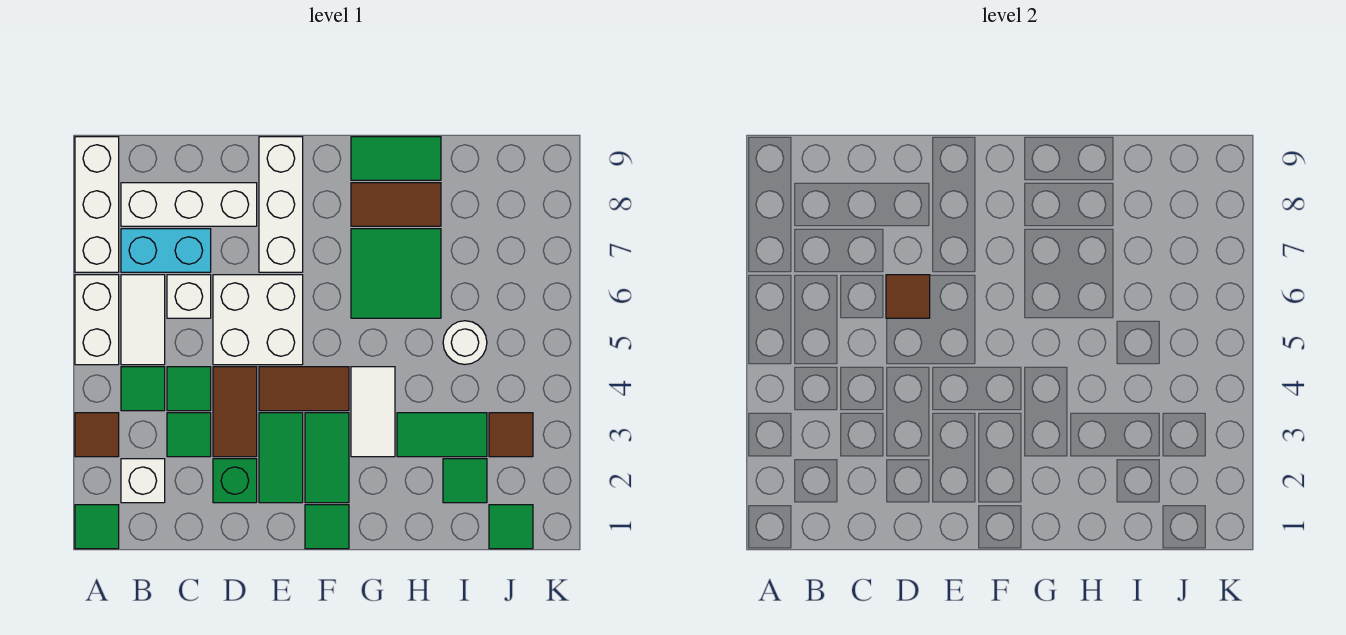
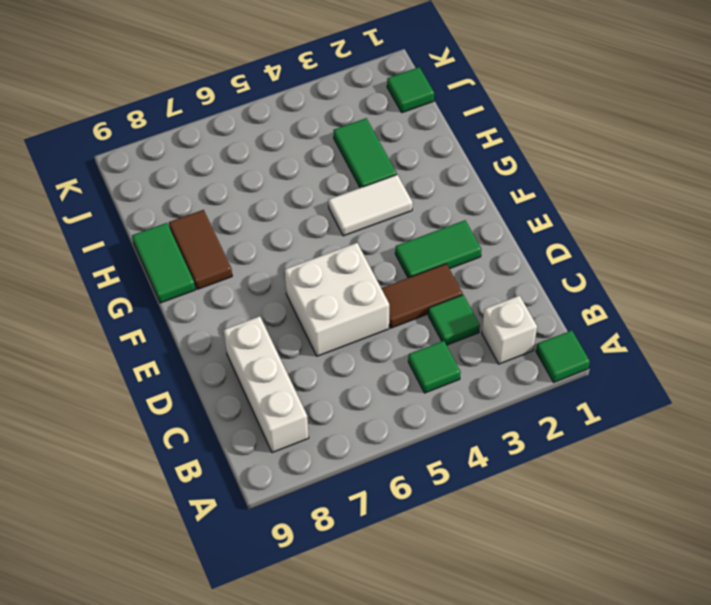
none -> brown tile A3 level 1
none -> white brick A5:A6 level 1
none -> white brick A7:A9 level 1
none -> white tile B5:B6 level 1

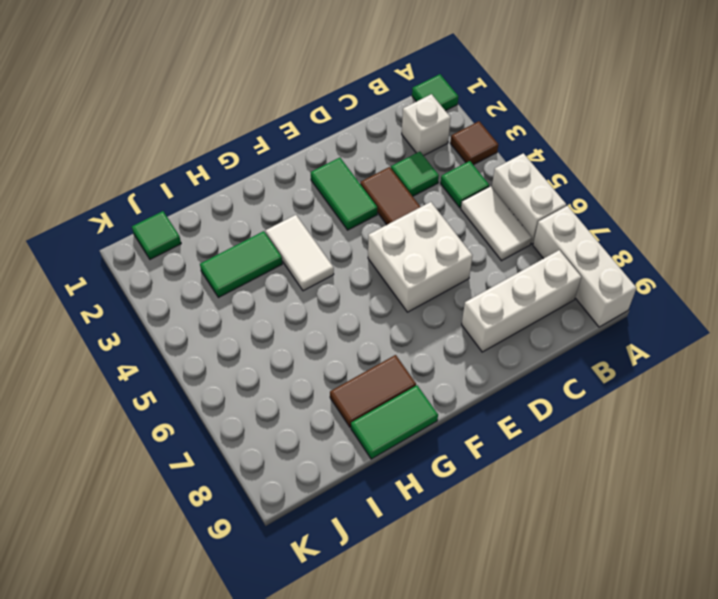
none -> cyan brick B7:C7 level 1
none -> green tile C4 level 1
none -> white brick C6 level 1
none -> green brick D2 level 1

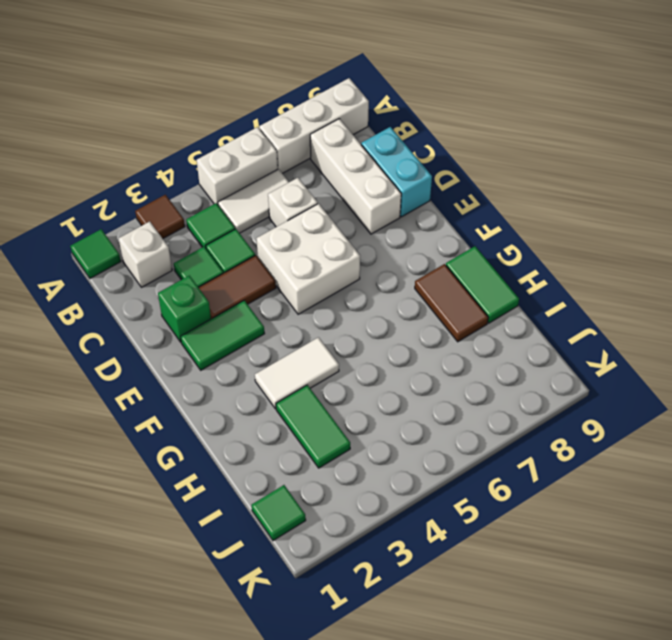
cyan brick C9:D9 level 1 -> cyan brick B7:C7 level 1
none -> brown tile E4:F4 level 1
none -> white brick E7:E9 level 1
none -> green tile F1 level 1
none -> green tile F2:F3 level 1

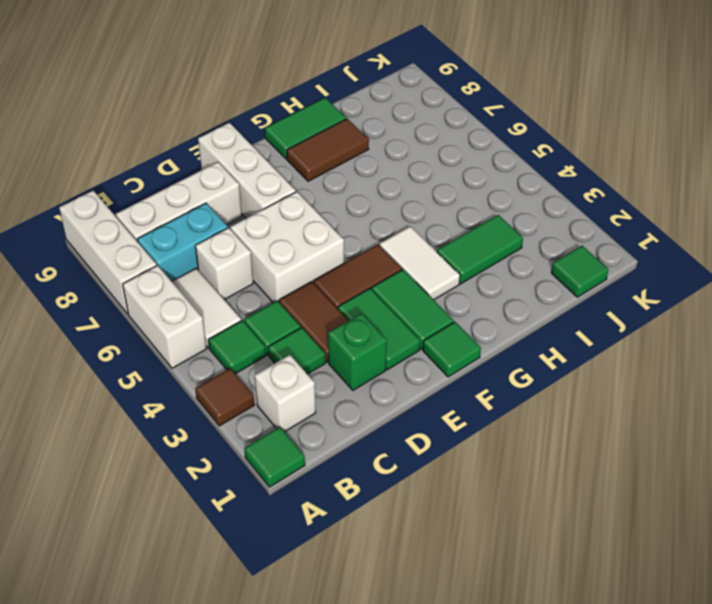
none -> green tile G6:H7 level 1
none -> green tile I2 level 1
none -> white round brick I5 level 1
none -> brown tile J3 level 1

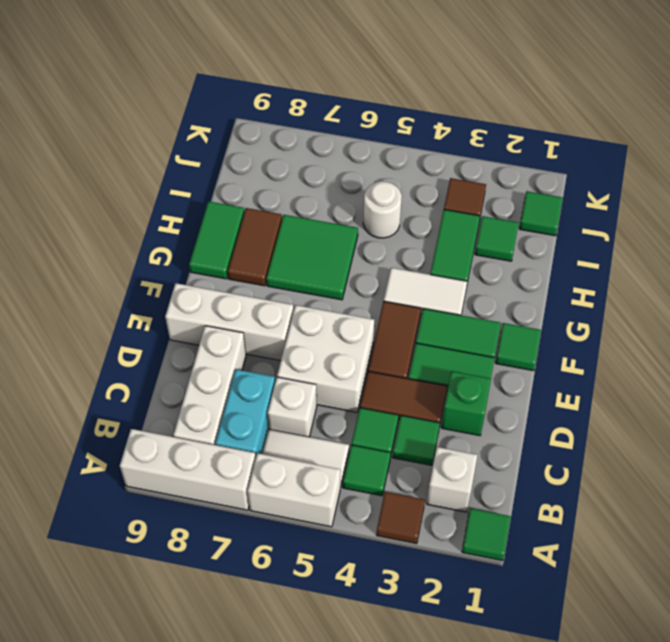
none -> brown tile D6 level 2

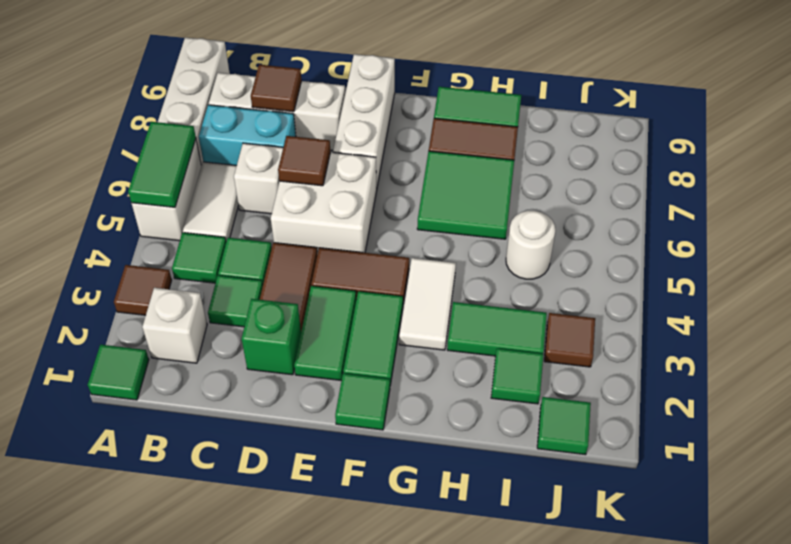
green tile A5:A6 level 2 -> none
brown tile C8 level 2 -> none

